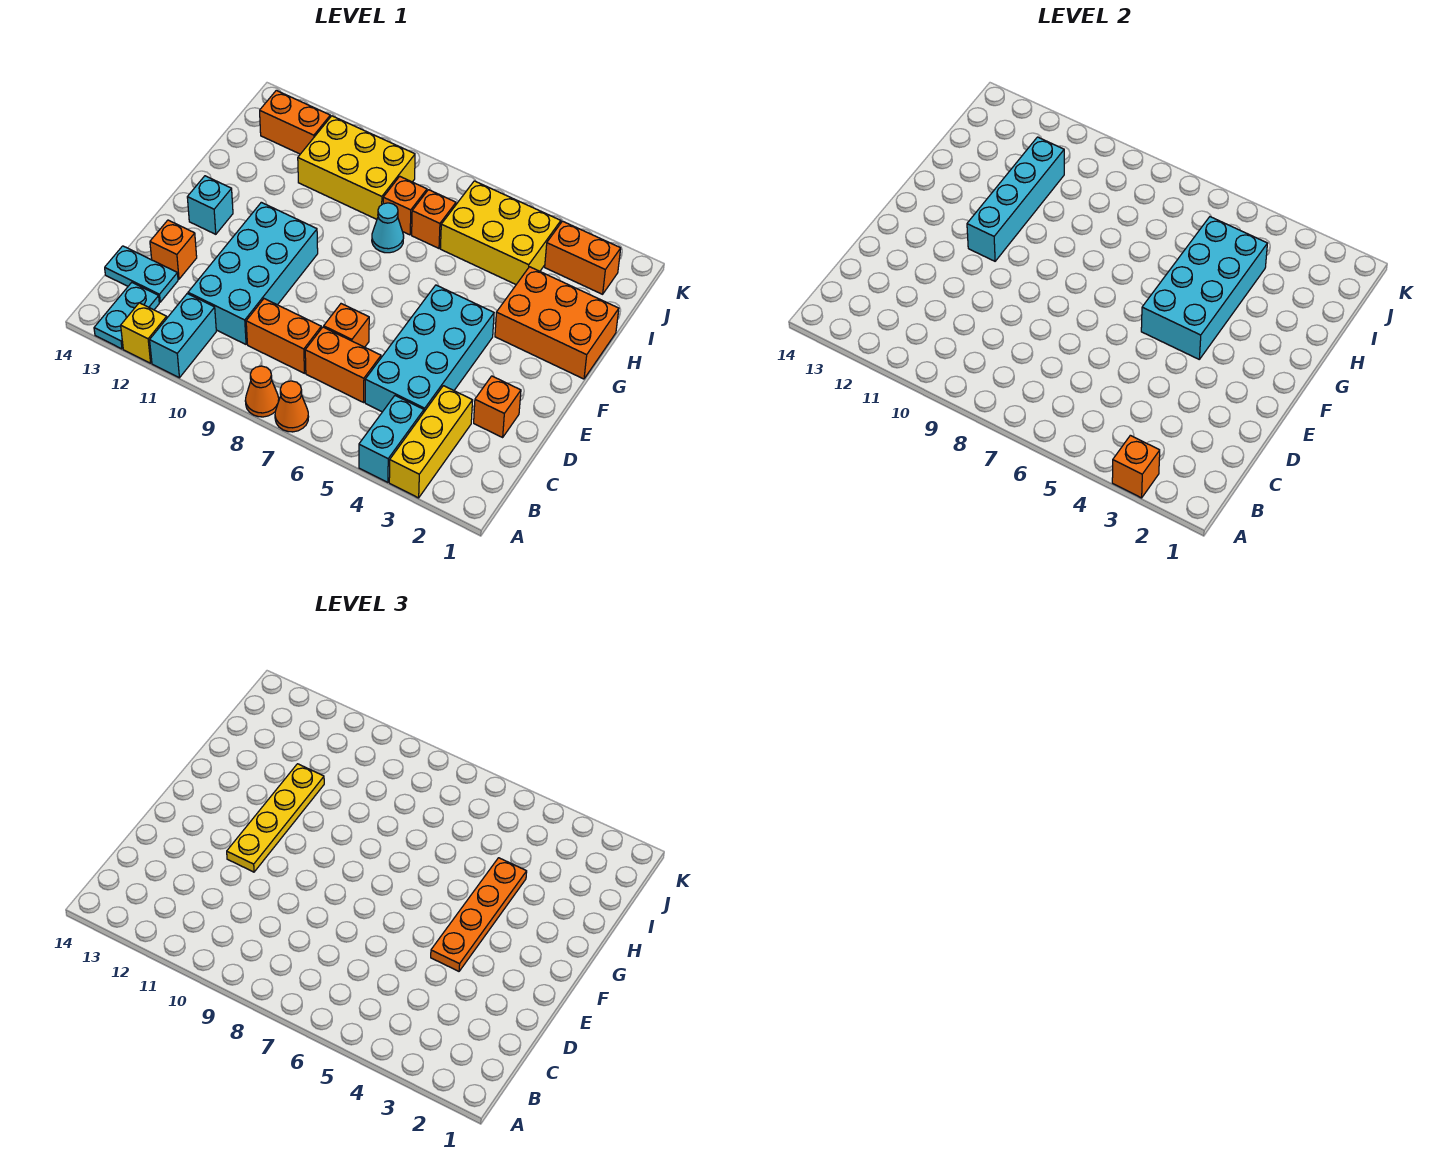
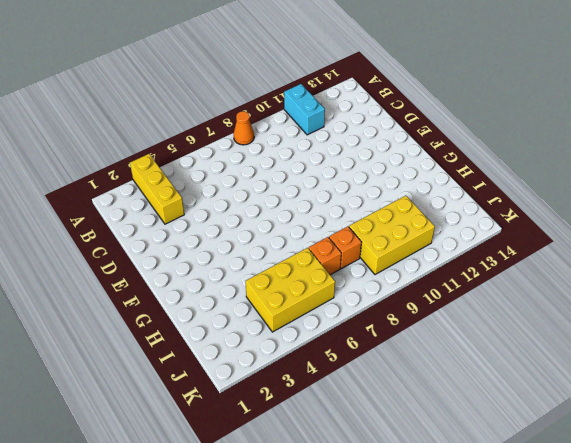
none -> cyan brick A4:B4 level 1
none -> orange cone A7 level 1
none -> yellow brick A12 level 1

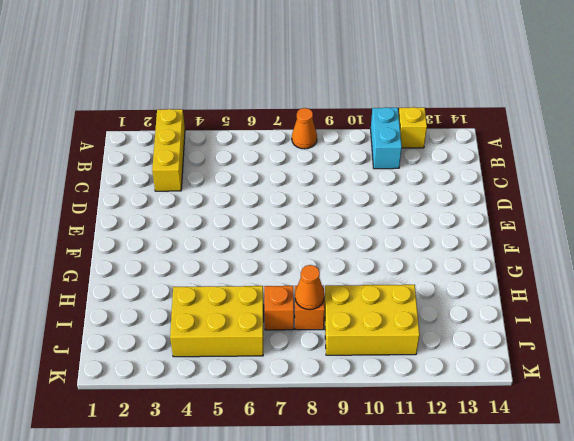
orange cone I8 level 2 -> orange cone A7 level 1
none -> cyan brick A4:B4 level 1
none -> cyan plate A13:B13 level 1
none -> cyan brick C4:F5 level 1

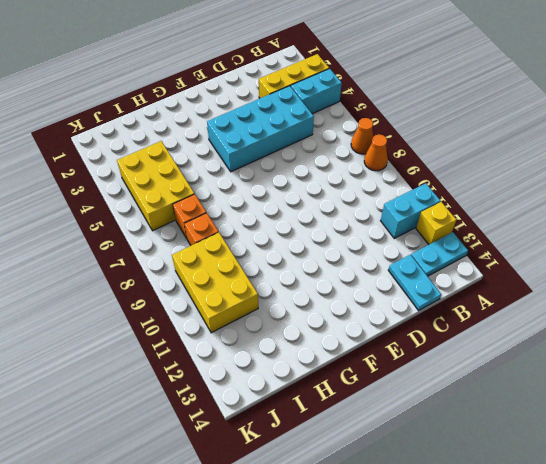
none -> orange brick C6:C7 level 1
none -> orange brick C8:C9 level 1
none -> cyan brick C10:F11 level 1

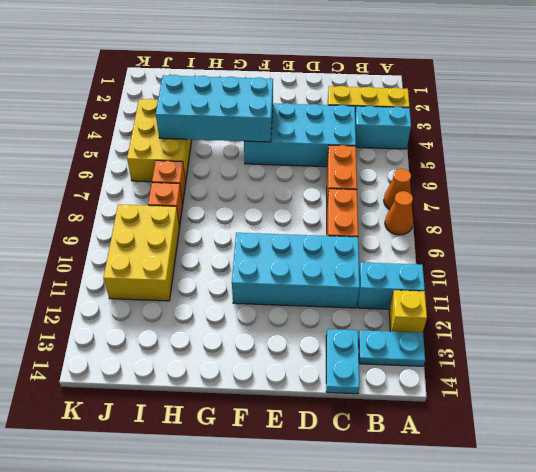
none -> orange brick D2 level 1
none -> orange brick D7 level 1
none -> orange brick D13 level 1

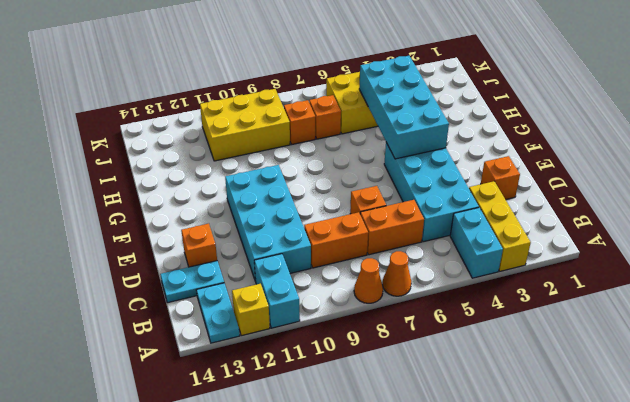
none -> cyan brick F13 level 1
none -> orange brick G1:H3 level 1
none -> cyan cone H8 level 1

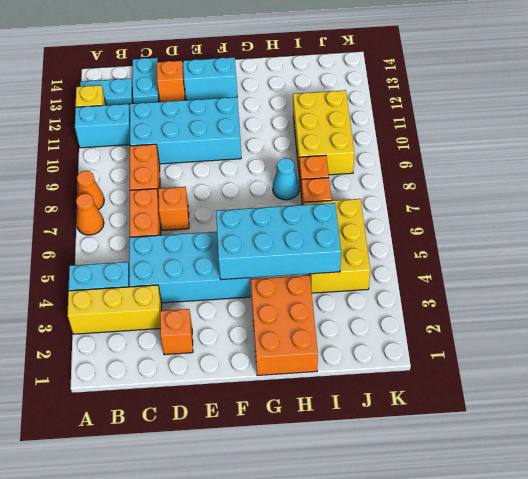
cyan brick E13:F13 level 1 -> cyan brick F13 level 1
none -> orange brick J2:J3 level 1
none -> orange brick J12:J13 level 1
none -> orange brick A3 level 2

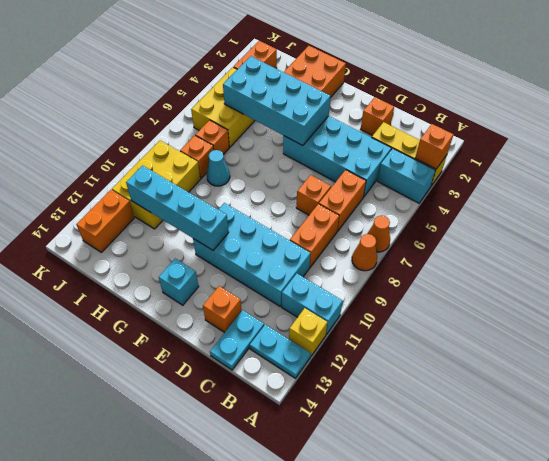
none -> orange plate E4:H4 level 3
none -> yellow plate E11:H11 level 3

